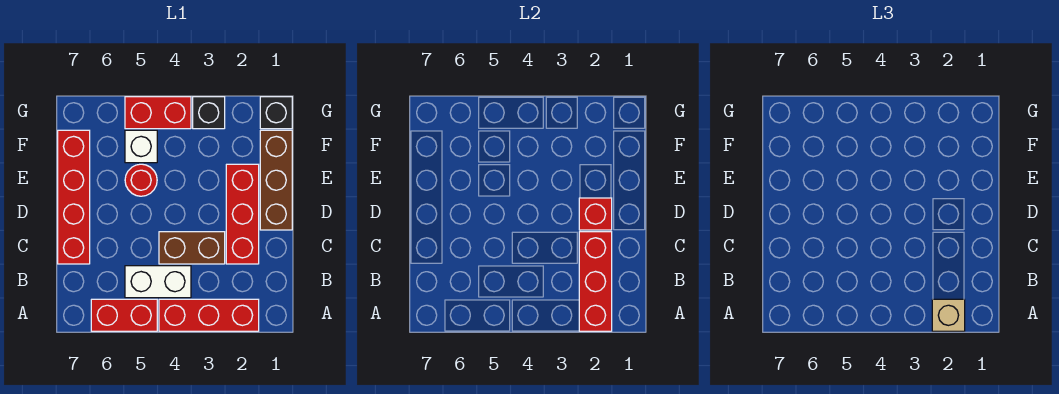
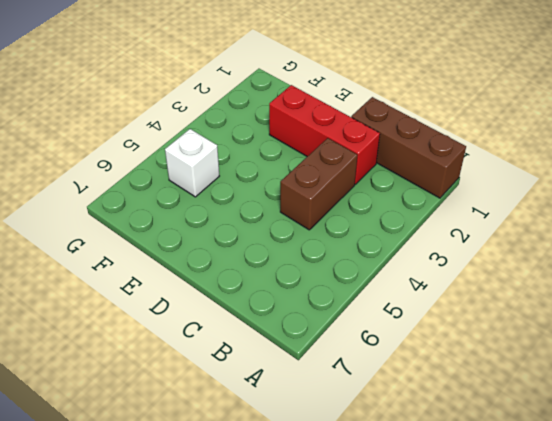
brown brick A1:C1 level 1 -> brown brick D1:F1 level 1
none -> red brick A2:A4 level 1
none -> red brick A5:A6 level 1
none -> white brick B4:B5 level 1

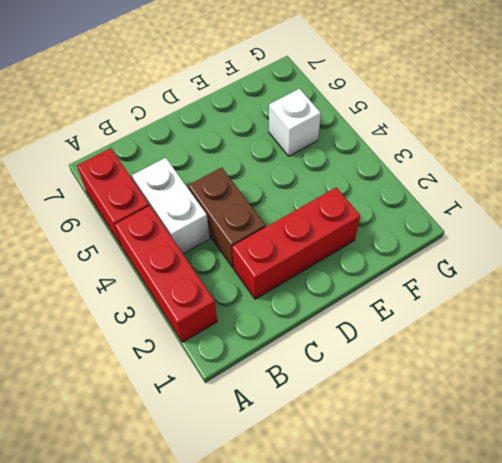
none -> red brick C7:F7 level 1
none -> brown brick D1:F1 level 1
none -> red round brick E5 level 1

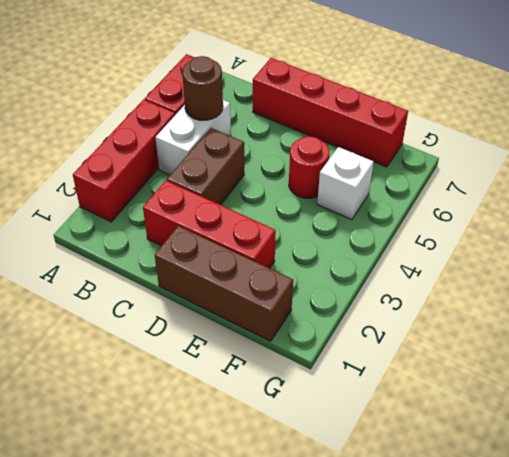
brown round brick B5 level 2 -> none
none -> black brick G1 level 1
none -> black brick G3 level 1
none -> red brick G4:G5 level 1

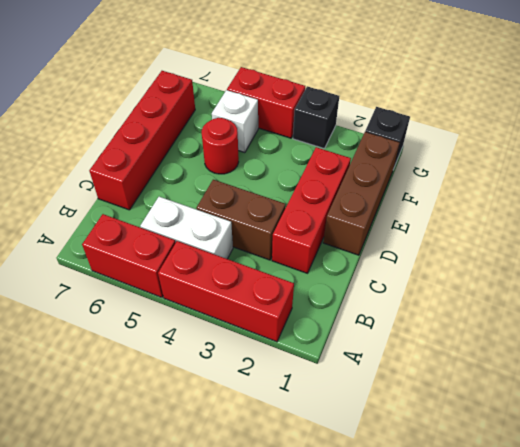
none -> red brick A2:C2 level 2
none -> red brick D2 level 2
none -> tan brick A2 level 3

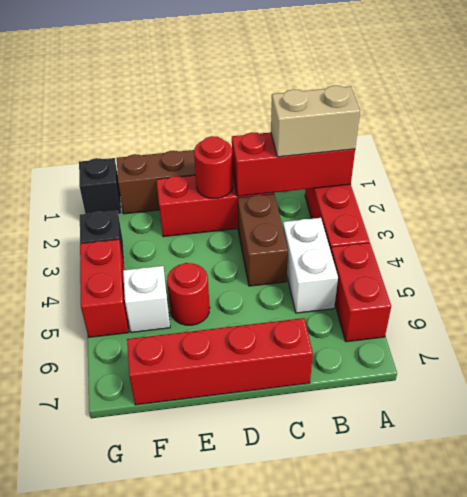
tan brick A2:B2 level 3 -> tan brick A2 level 3
red round brick D2 level 2 -> red brick D2 level 2

